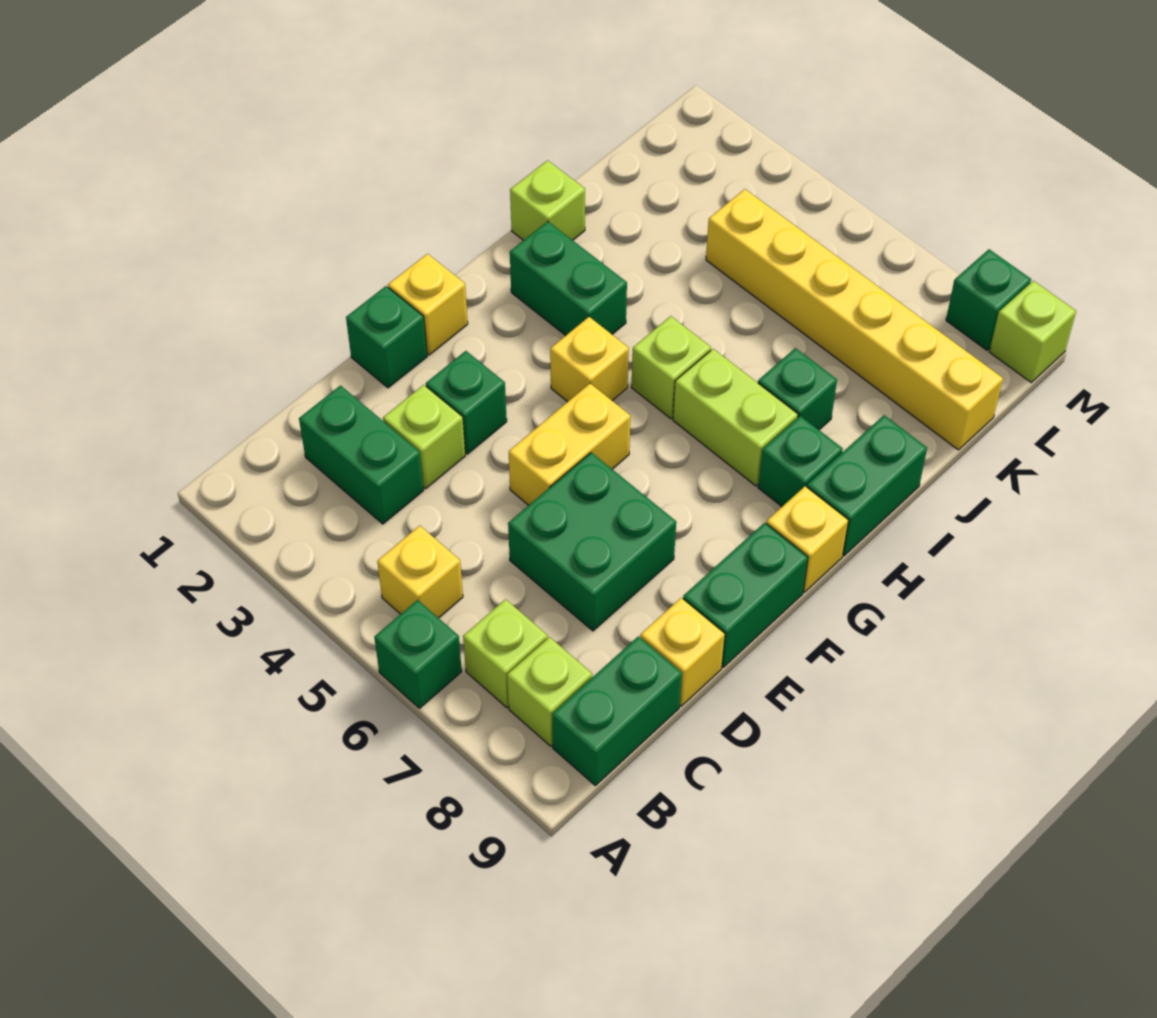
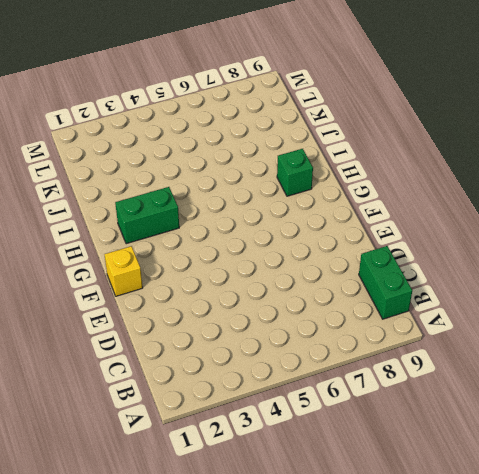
none -> green brick A6 level 1
none -> yellow brick B5 level 1
none -> lime brick B7 level 1

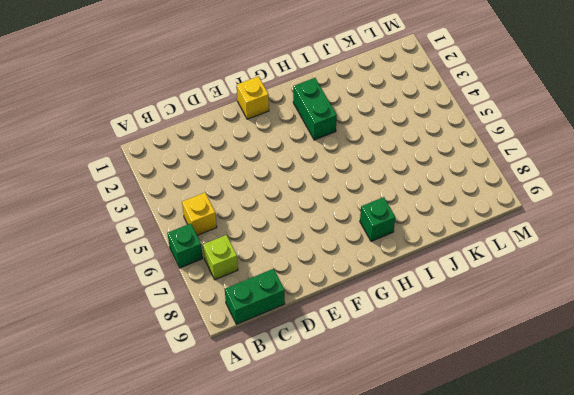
none -> lime brick B8 level 1
none -> green brick C2:C3 level 1
none -> lime brick D3 level 1

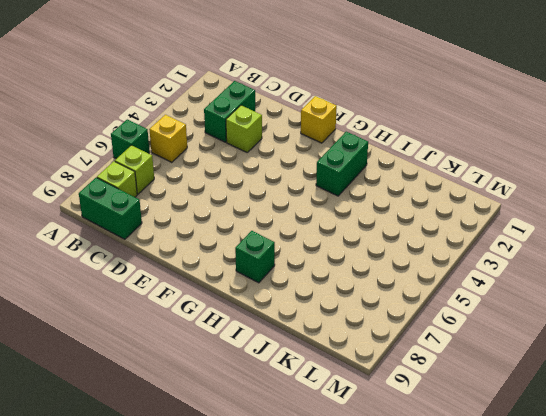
none -> green brick D6:E7 level 1
none -> yellow brick D9 level 1
none -> green brick E1 level 1

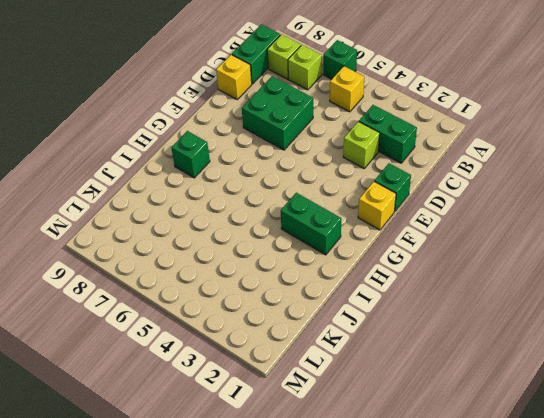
none -> green brick E3 level 1
none -> yellow brick E5:F5 level 1
none -> green brick E9:F9 level 1

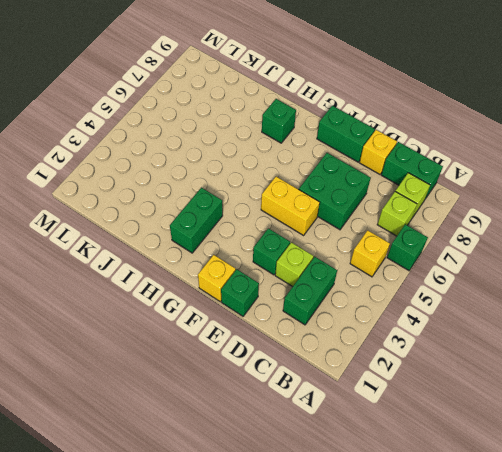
none -> yellow brick G4 level 1
none -> yellow brick G9 level 1
none -> lime brick H5 level 1

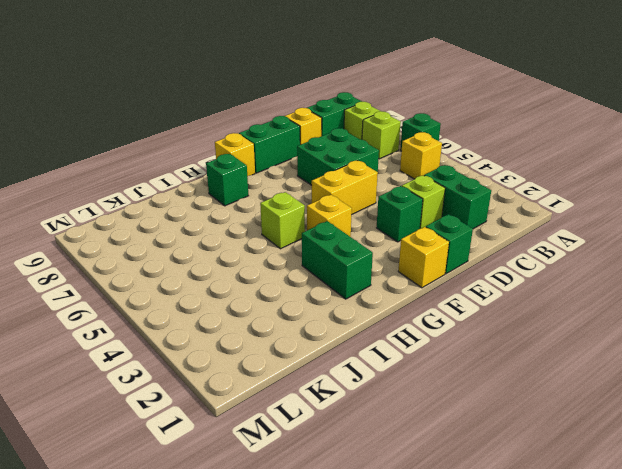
none -> lime brick H6:H7 level 1
none -> green brick H9:I9 level 1
none -> lime brick I1 level 1

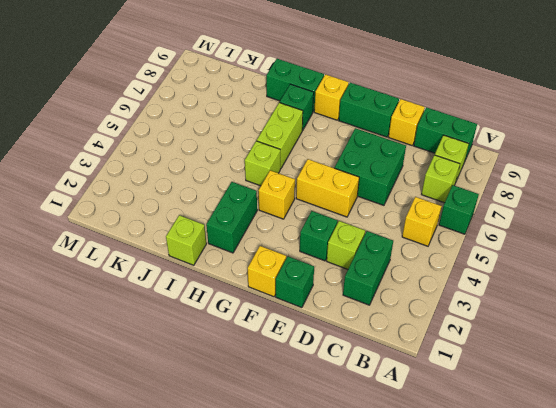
none -> green brick I7 level 1
none -> yellow brick K4:K9 level 1
none -> green brick M8 level 1

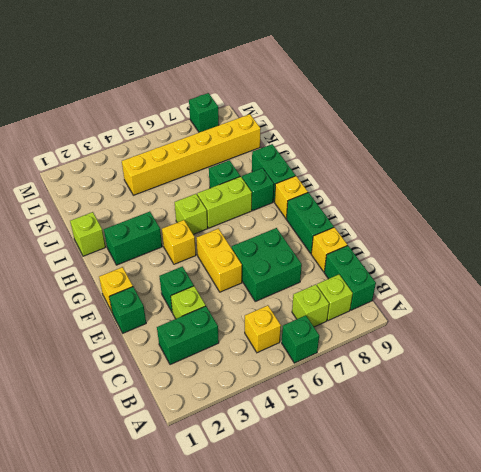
none -> lime brick M9 level 1

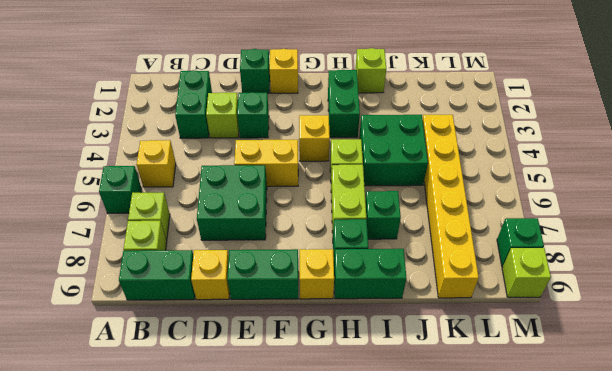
green brick I4:J5 level 1 -> none

